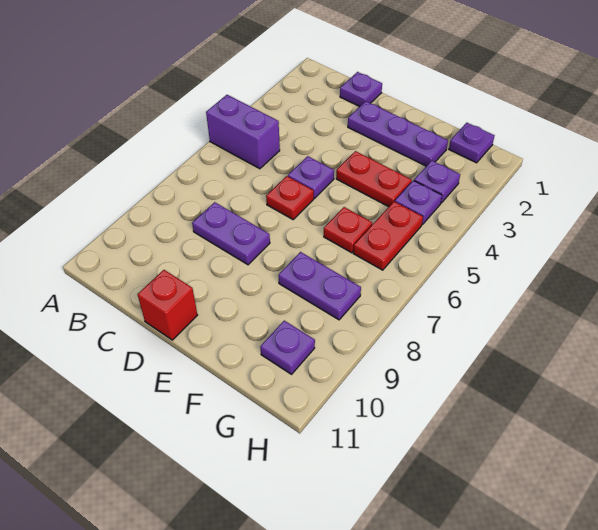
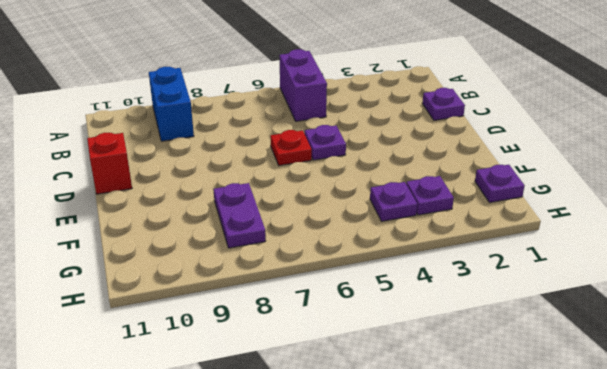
blue brick A9:B9 level 1 -> none
none -> purple plate C8:D8 level 1
none -> purple plate D2:F2 level 1
none -> red plate E4:F4 level 1

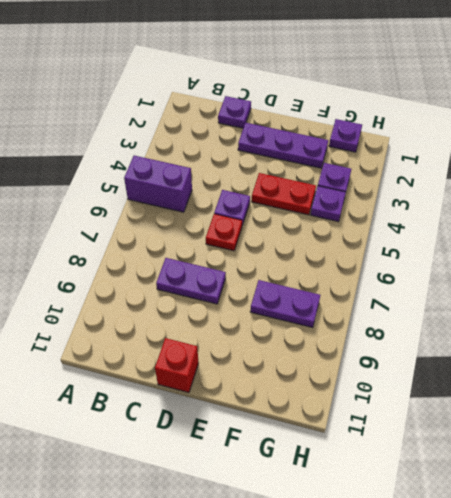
none -> red plate F6 level 1
none -> red plate G5:G6 level 1
none -> purple plate G10 level 1

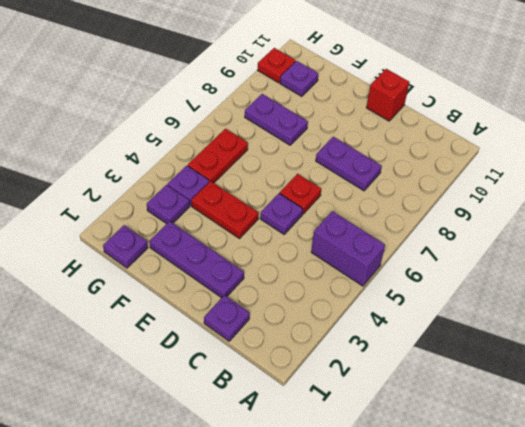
red plate H10 level 1 -> red plate F6 level 1

